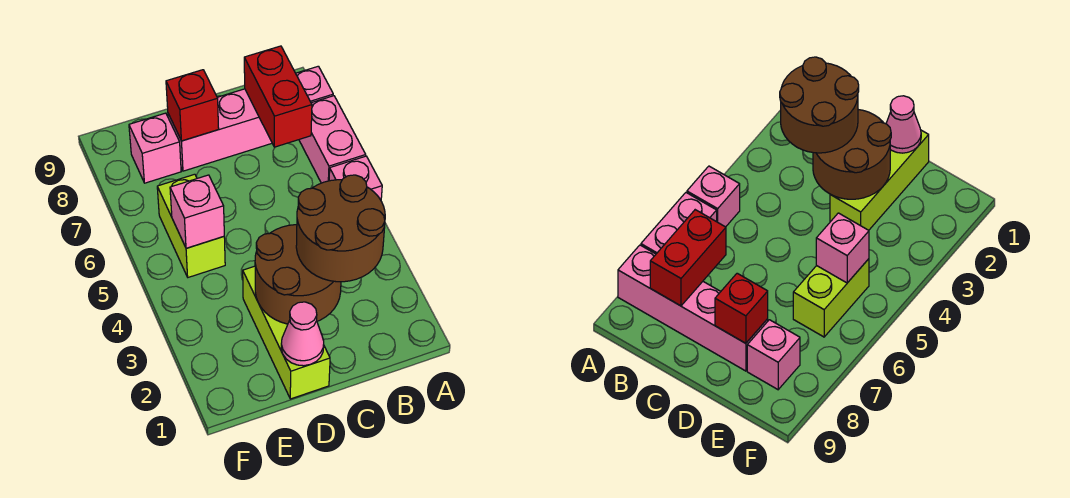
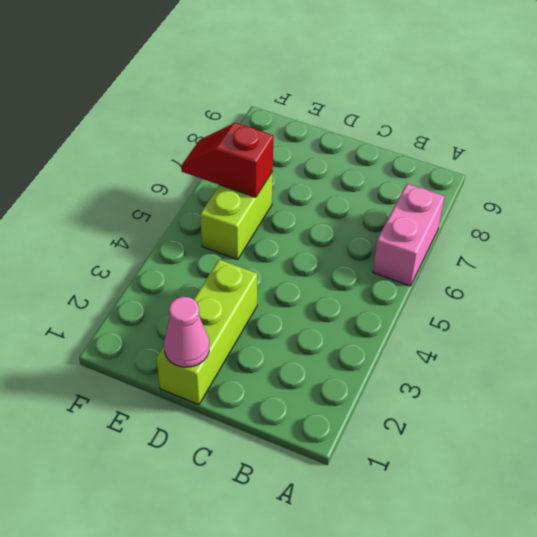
red slope E6:F6 level 2 top E -> none
none -> pink brick A5 level 1
none -> pink brick A8:D8 level 1
none -> pink brick E8 level 1

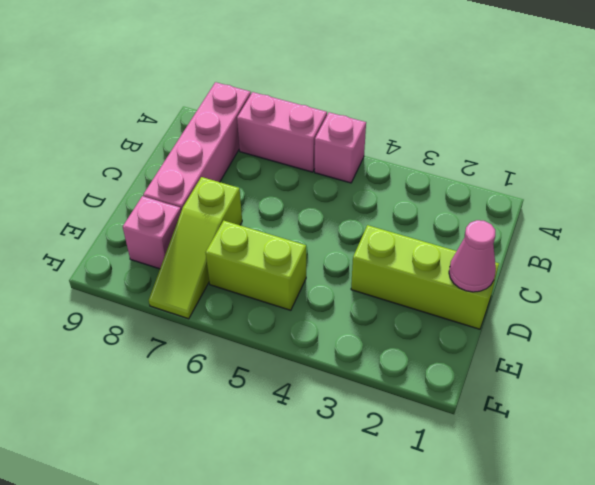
lime slope D7:F7 level 1 top D -> none
none -> red brick B7:B8 level 2
none -> brown round brick C2:D3 level 2
none -> red brick D8 level 2

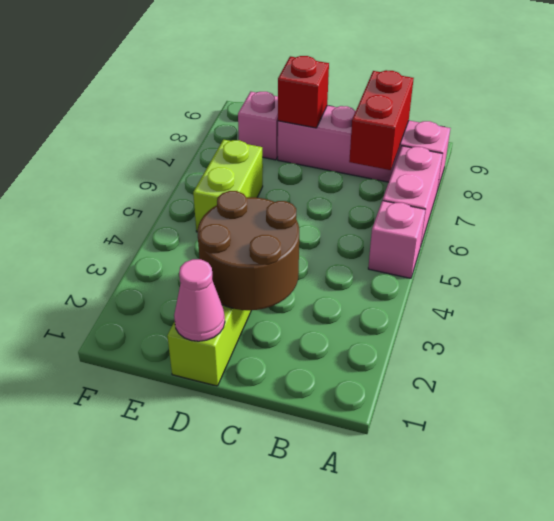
none -> pink brick E5 level 2
none -> brown round brick B2:C3 level 3

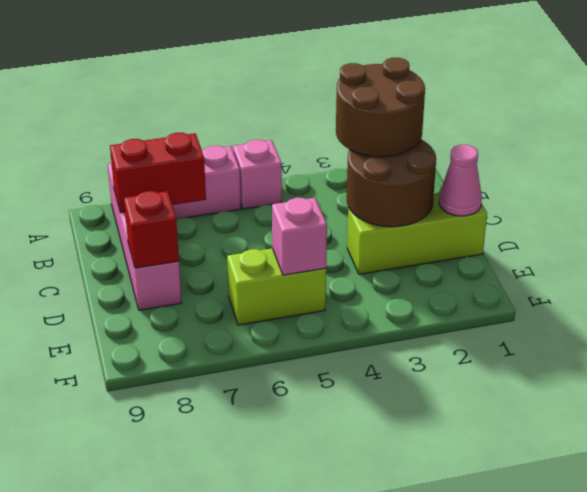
none -> pink brick E8 level 1

